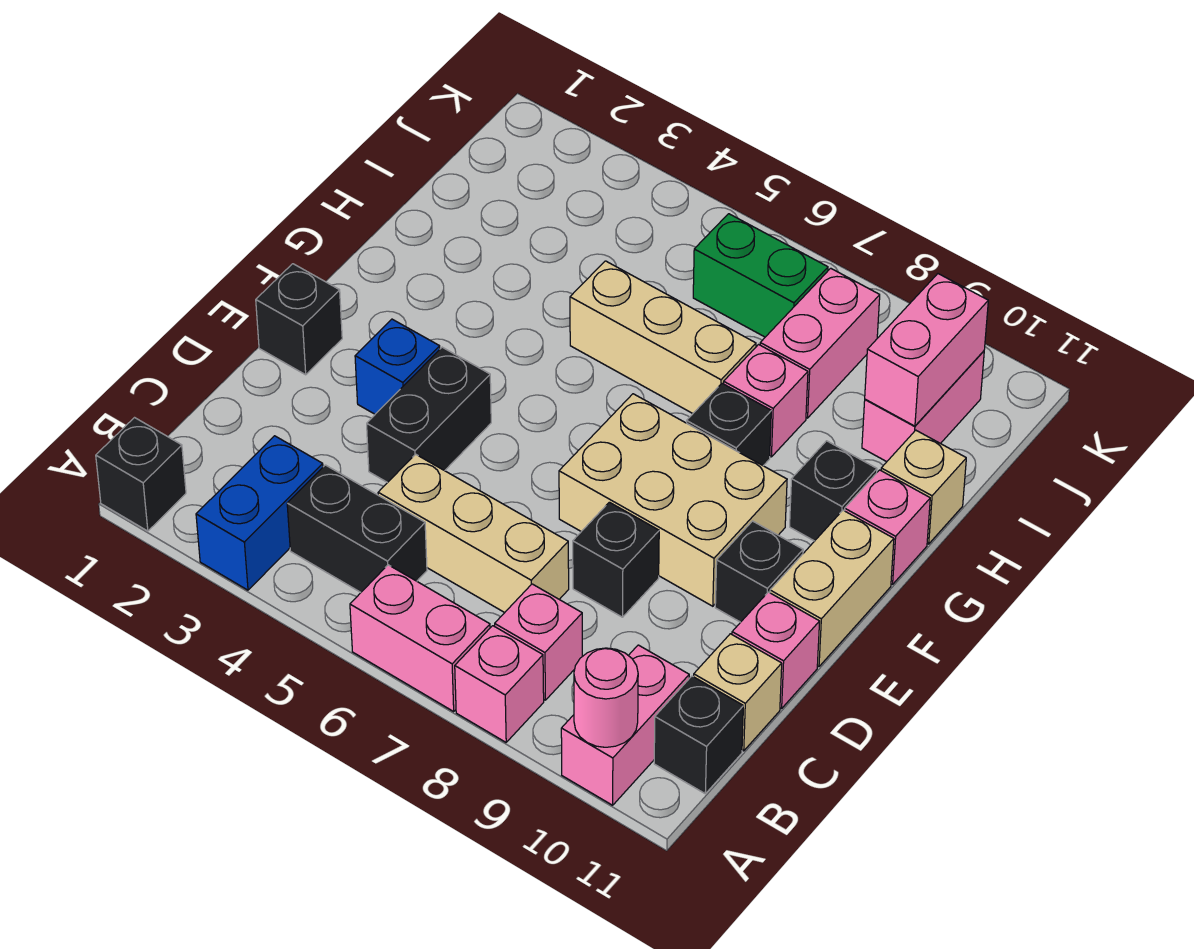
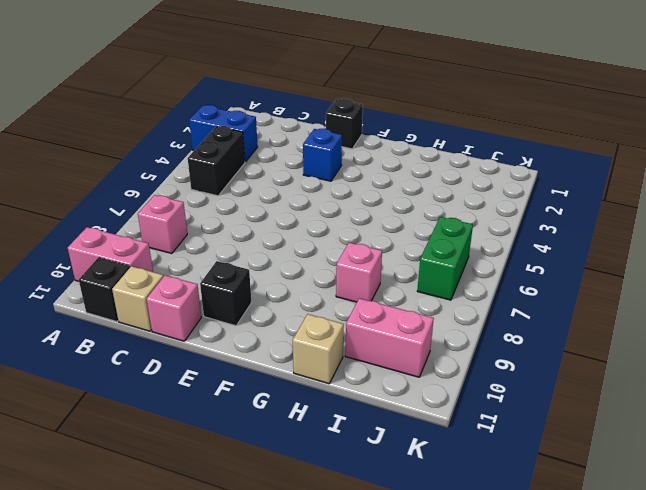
none -> black brick A1 level 1
none -> pink brick A6:A7 level 1
none -> pink brick A8 level 1

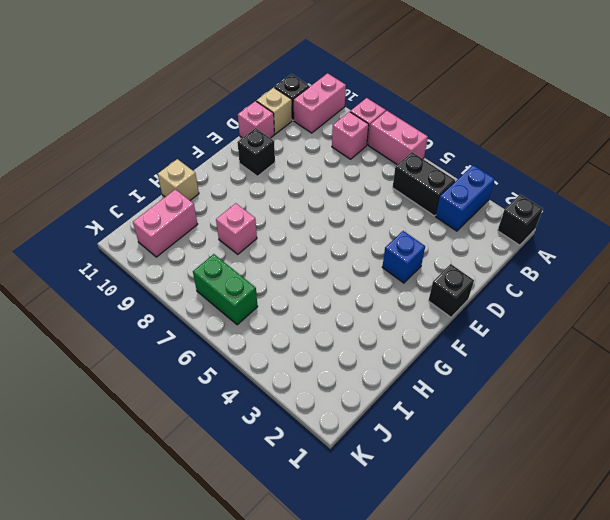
none -> tan brick C5:C7 level 1
none -> black brick D4:E4 level 1
none -> black brick D8 level 1

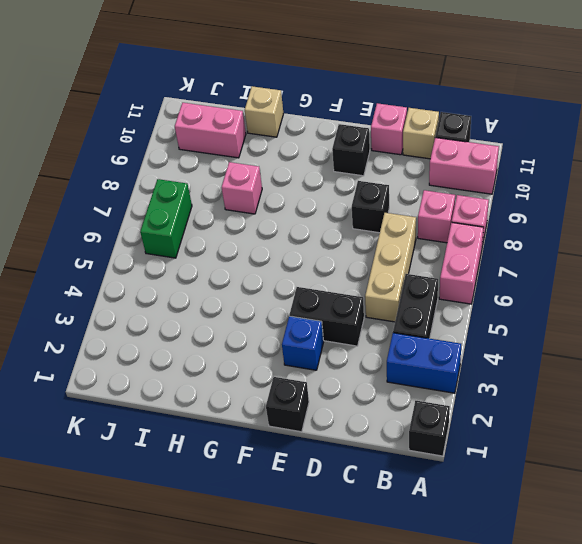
none -> tan brick E7:F9 level 1
none -> tan brick E11:F11 level 1
none -> black brick G8 level 1

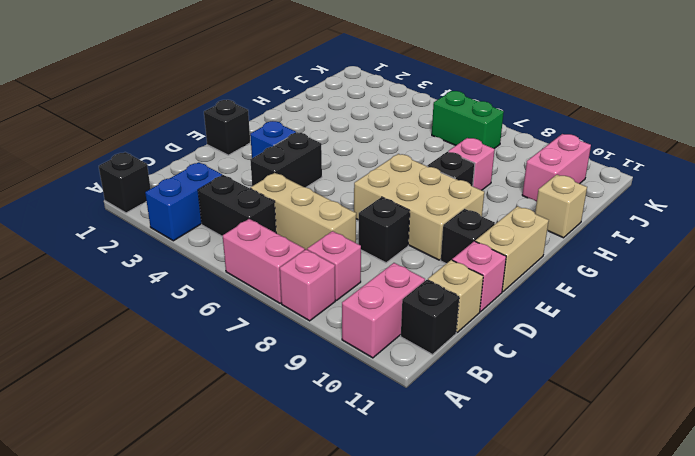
none -> black brick G10 level 1
none -> pink brick G11 level 1
none -> tan brick H5:H7 level 1

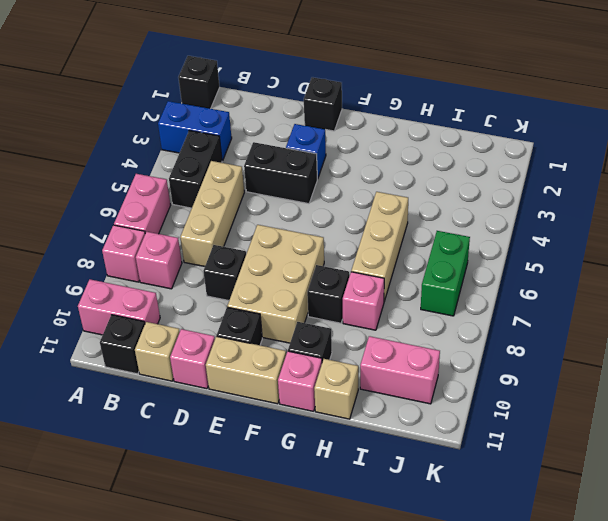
none -> pink brick I8:J8 level 1
none -> pink round brick A10 level 2
none -> pink brick I10:J10 level 2

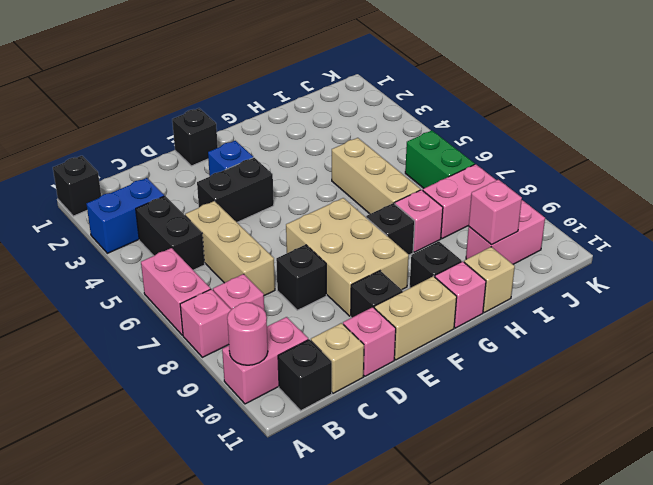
pink brick I10 level 2 -> pink brick I10:J10 level 2

